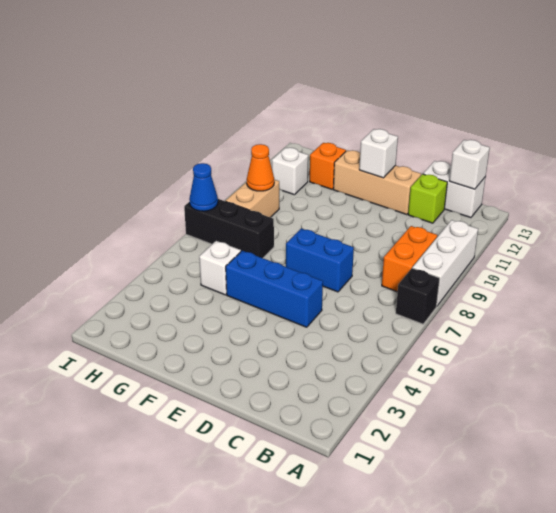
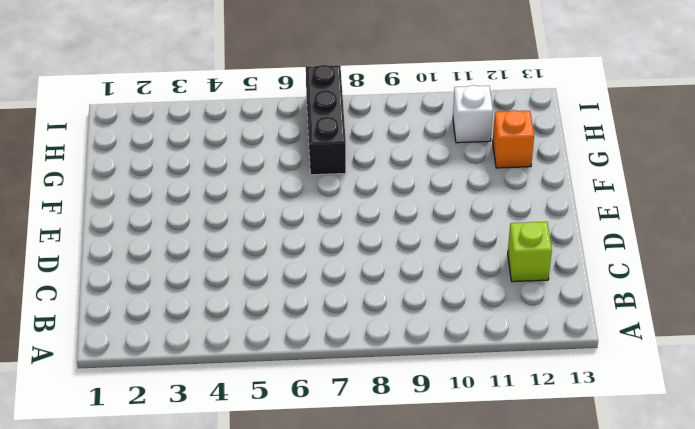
none -> black brick A7 level 1
none -> white brick A8:A10 level 1
none -> orange brick B8:B9 level 1

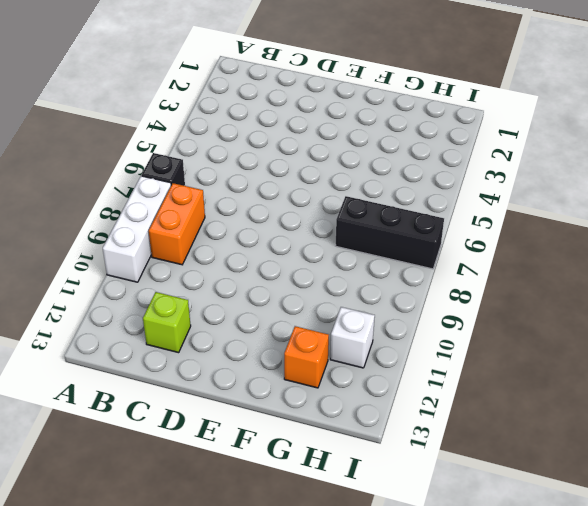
none -> white brick B13:C13 level 1
none -> blue brick D5:F5 level 1
none -> blue brick D7:E7 level 1

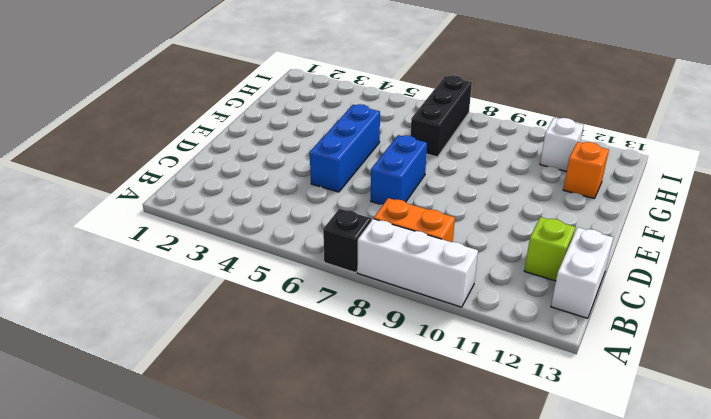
none -> tan brick D12:F12 level 1
none -> white brick G5 level 1
none -> tan brick H8:H9 level 1

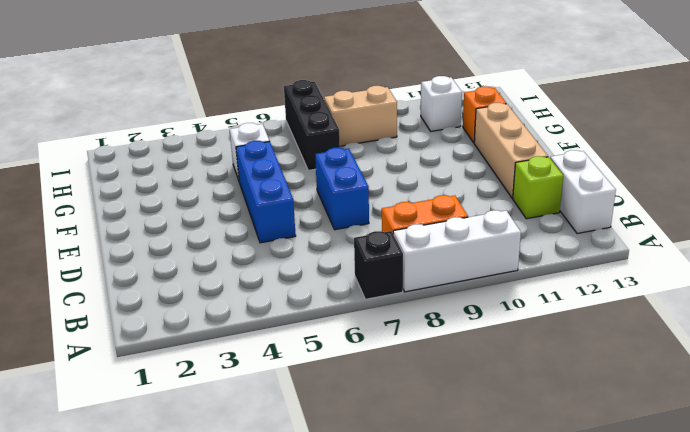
none -> white brick B13 level 2
none -> white brick E12 level 2
none -> orange cone H9 level 2

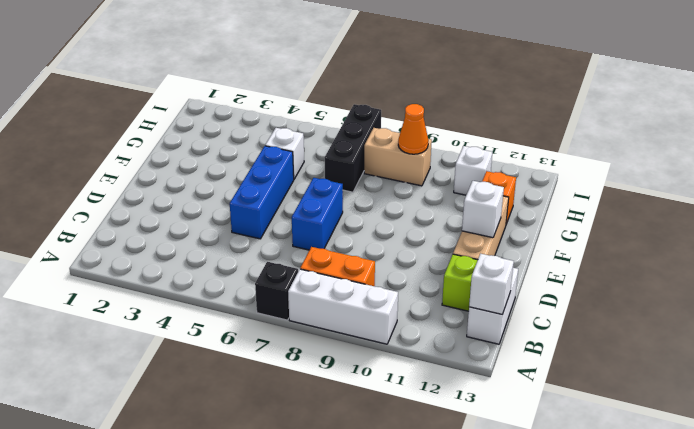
none -> blue cone I7 level 2

